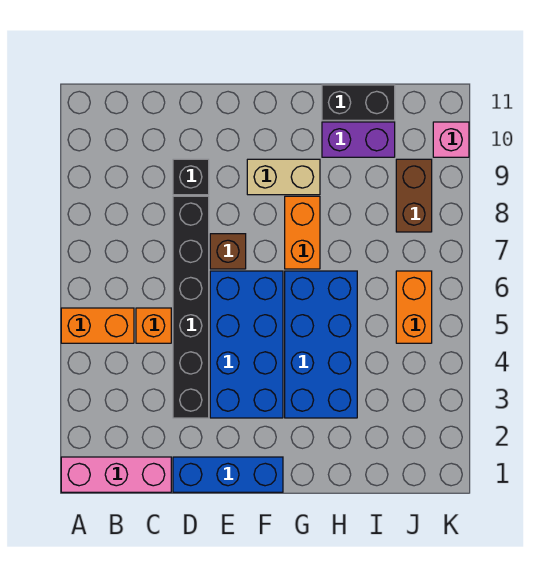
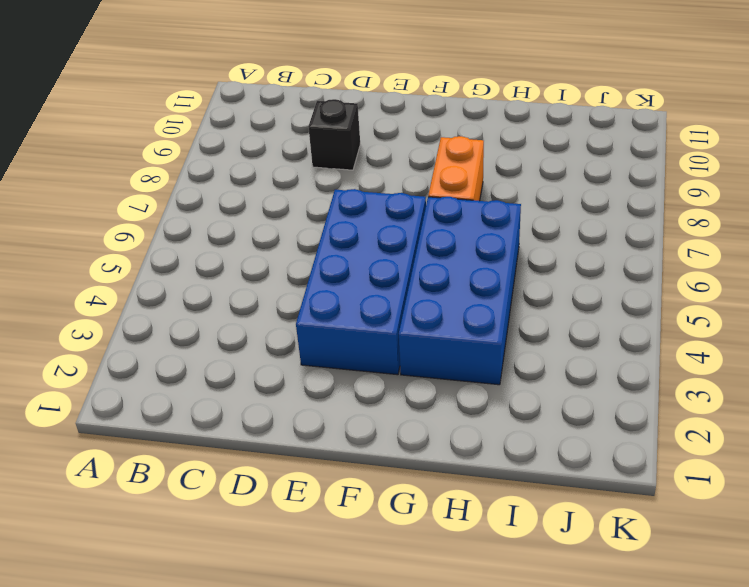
none -> pink brick A1:C1 level 1
none -> orange brick A5:B5 level 1
none -> orange brick C5 level 1

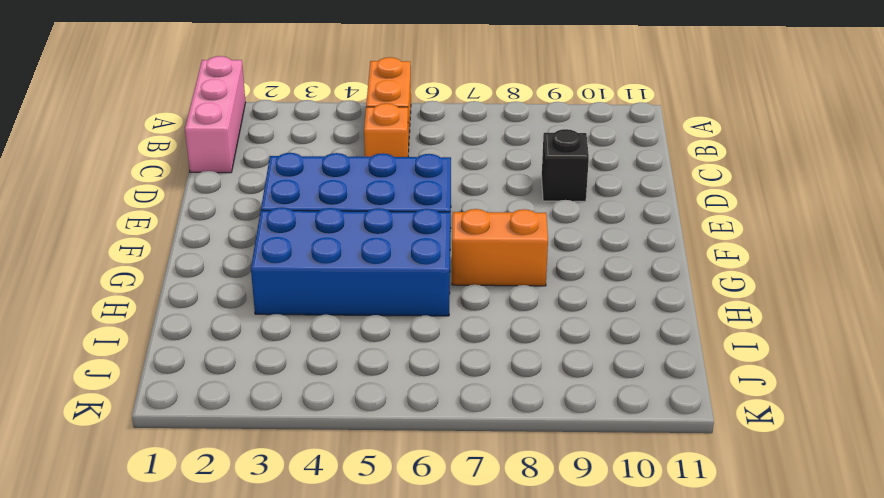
none -> blue brick D1:F1 level 1
none -> black brick D3:D8 level 1
none -> brown brick E7 level 1

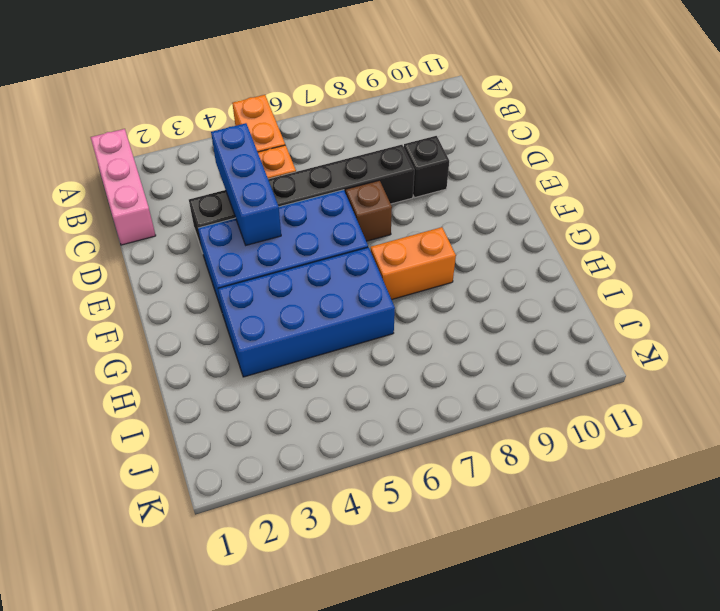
blue brick C4:E4 level 2 -> blue brick D1:F1 level 1
none -> tan brick F9:G9 level 1
none -> purple brick H10:I10 level 1
none -> black brick H11:I11 level 1

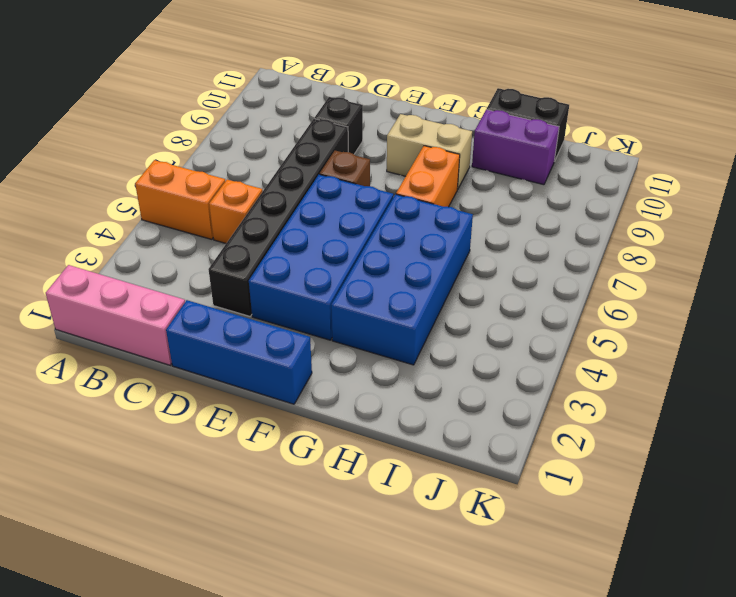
none -> orange brick J5:J6 level 1
none -> brown brick J8:J9 level 1
none -> pink brick K10 level 1

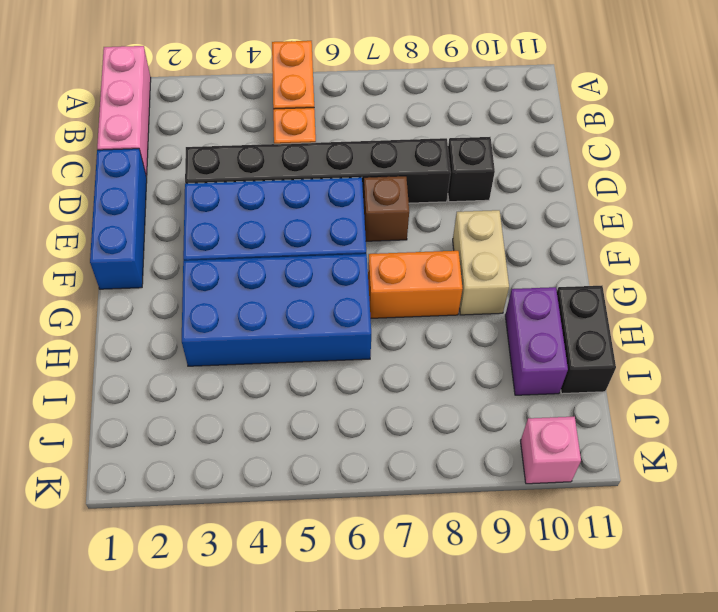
none -> orange brick J5:J6 level 1
none -> brown brick J8:J9 level 1

